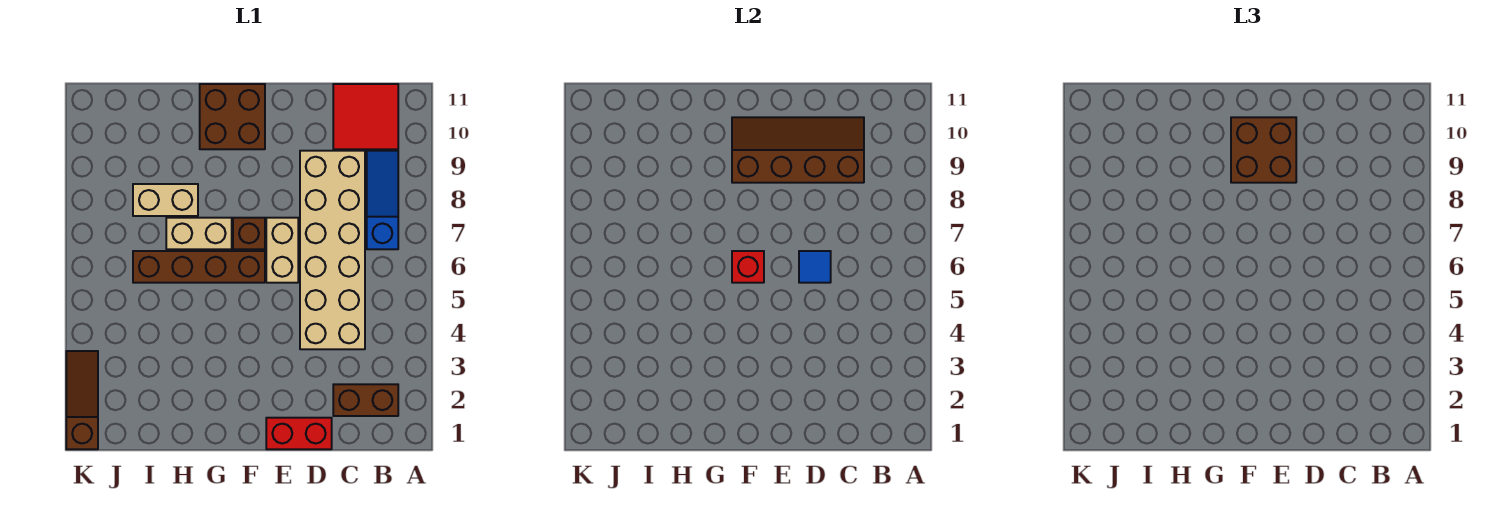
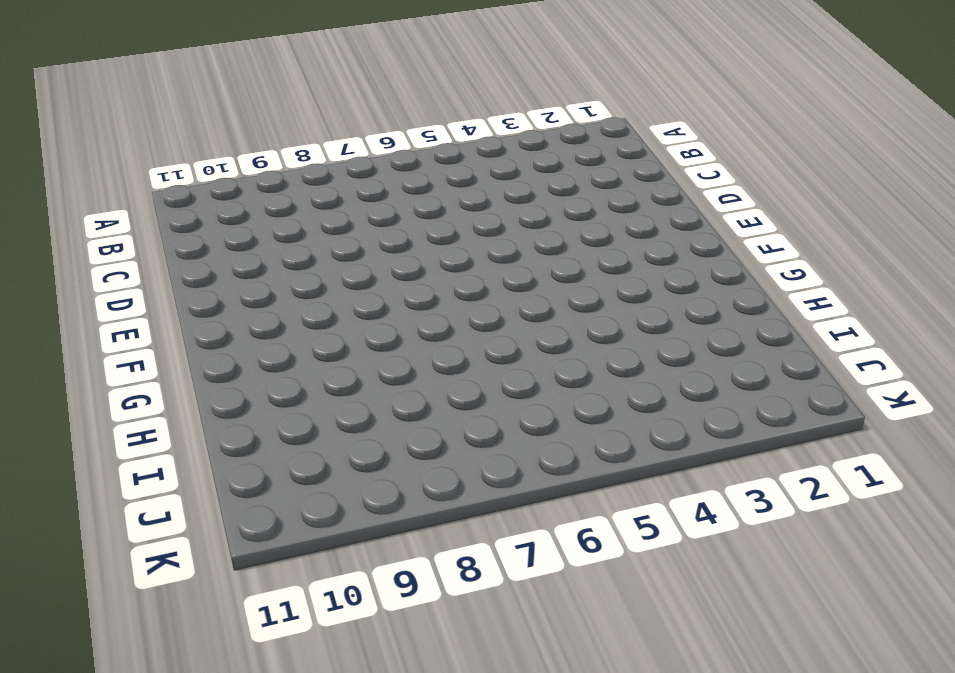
none -> brown brick B2:C2 level 1
none -> blue slope B7:B9 level 1 top 7
none -> red tile B10:C11 level 1

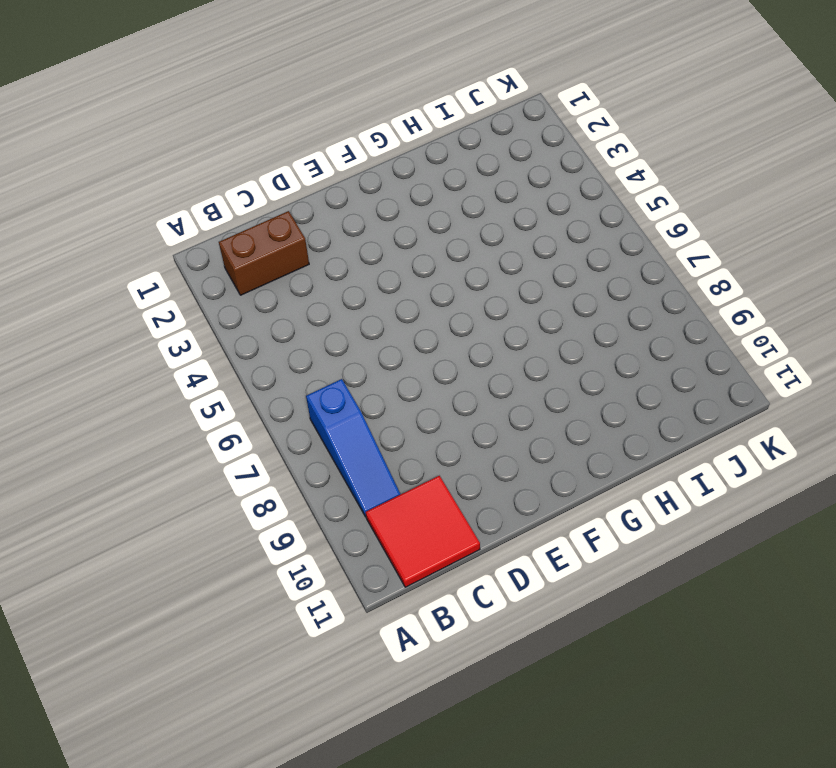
none -> tan brick C4:D9 level 1
none -> red brick D1:E1 level 1
none -> tan brick E6:E7 level 1

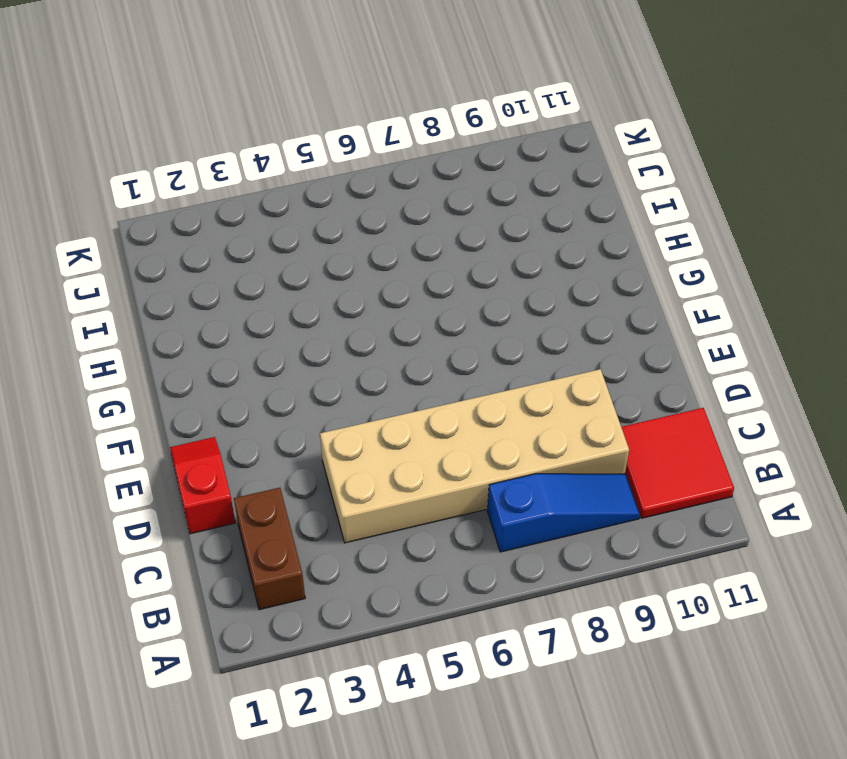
red slope D1:E1 level 1 top D -> red brick D1:E1 level 1
none -> tan brick E6:E7 level 1
none -> brown brick F6:I6 level 1
none -> brown brick F7 level 1

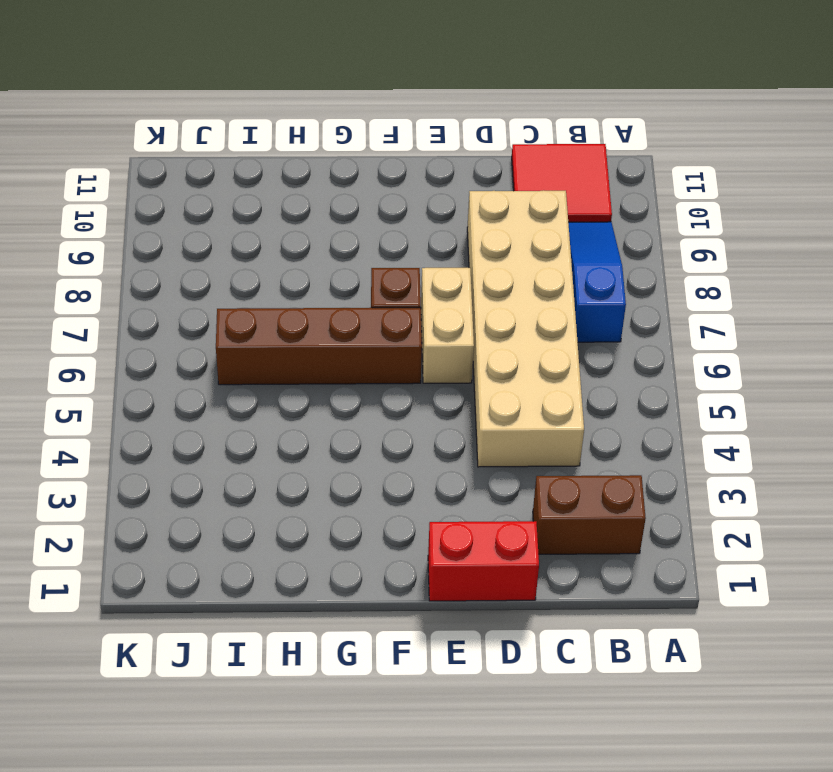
none -> brown brick F10:G11 level 1
none -> tan brick G7:H7 level 1
none -> tan brick H8:I8 level 1

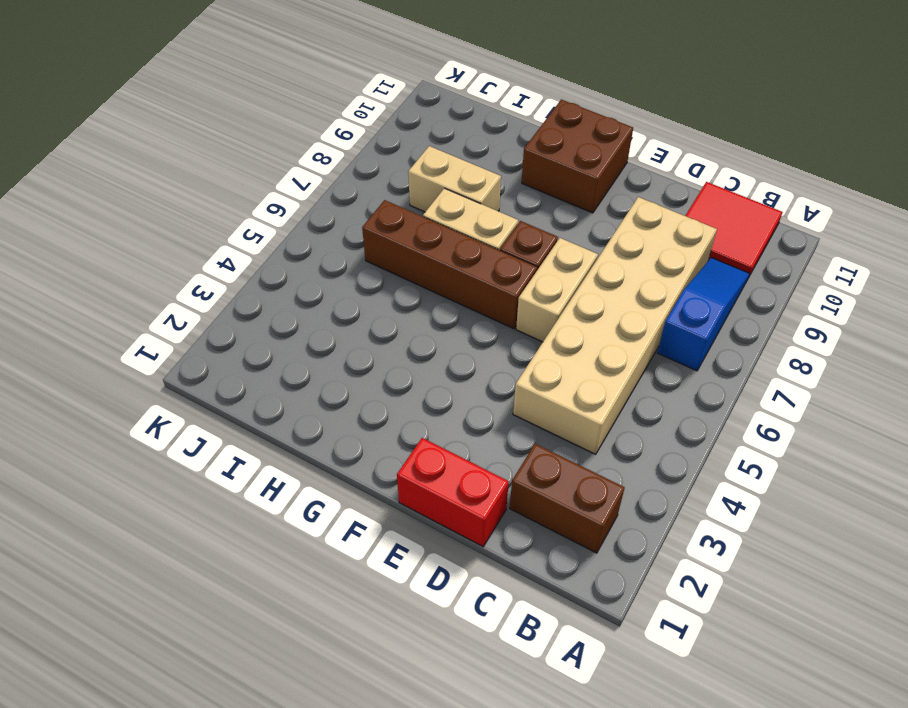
none -> brown slope K1:K3 level 1 top 1
none -> brown slope C9:F10 level 2 top 9
none -> blue tile D6 level 2

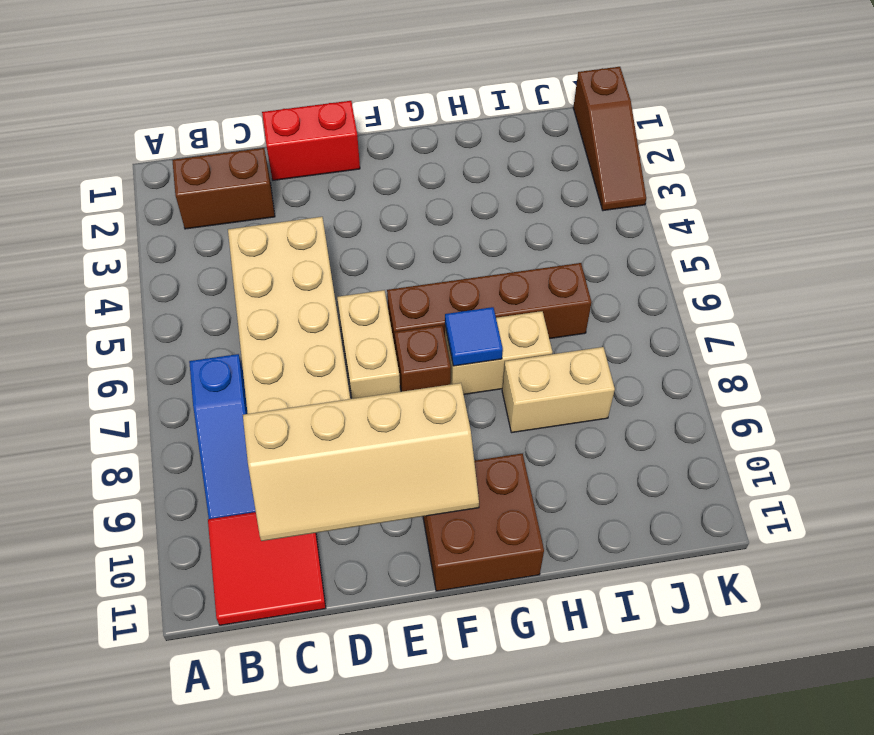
tan slope C9:F10 level 2 top 9 -> brown slope C9:F10 level 2 top 9
blue tile G7 level 2 -> blue tile D6 level 2
none -> red brick F6 level 2
none -> brown brick E9:F10 level 3

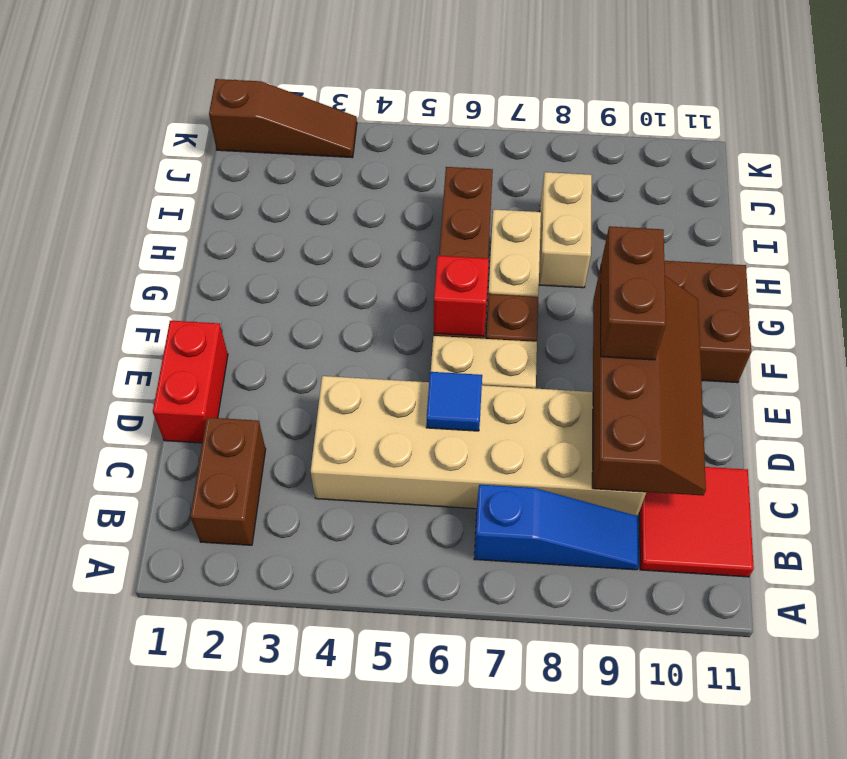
brown brick E9:F9 level 3 -> brown brick E9:F10 level 3

